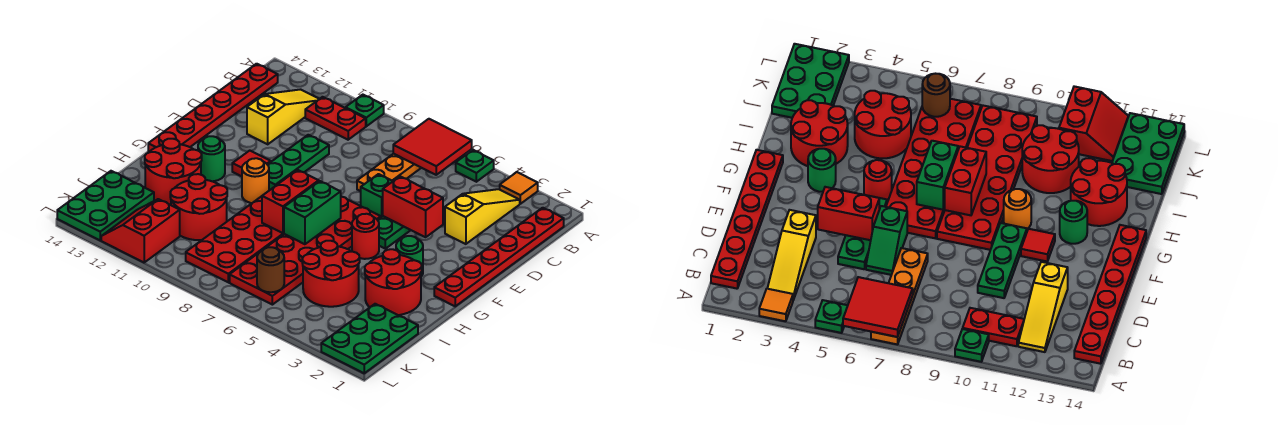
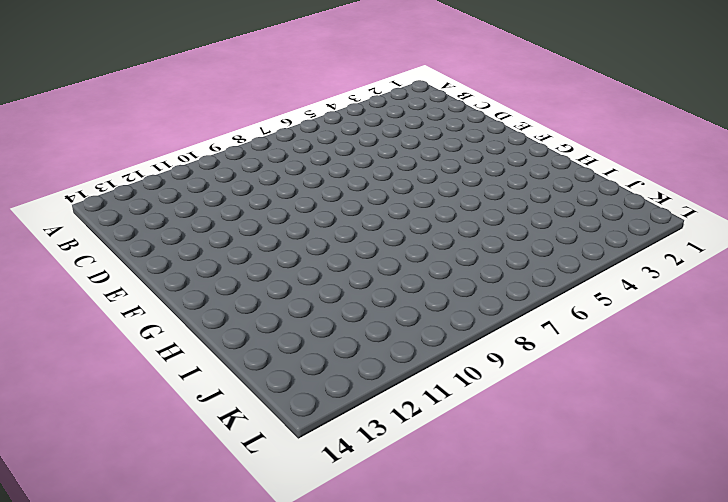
none -> orange tile A3 level 1
none -> green plate A5 level 1
none -> orange plate A7:D7 level 1
none -> green plate A10 level 1

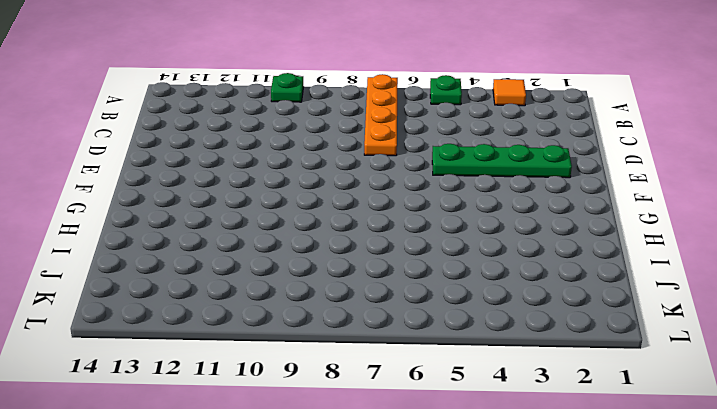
green plate E2:E5 level 1 -> green plate D5:F5 level 1
none -> red plate B1:G1 level 1
none -> yellow slope B3:D3 level 1 top D
none -> red plate B10:B11 level 1
none -> yellow slope B12:D12 level 1 top D

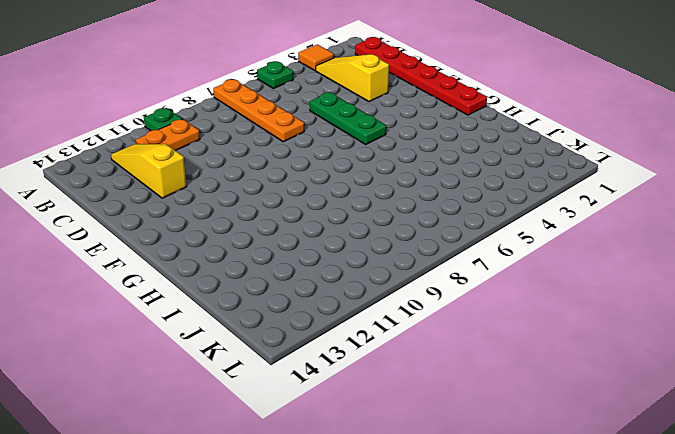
orange plate B10:B11 level 1 -> red plate B10:B11 level 1
none -> red plate B14:G14 level 1
none -> green slope D6:E6 level 1 top E
none -> green plate D10:F10 level 1
none -> red plate F6:K7 level 1

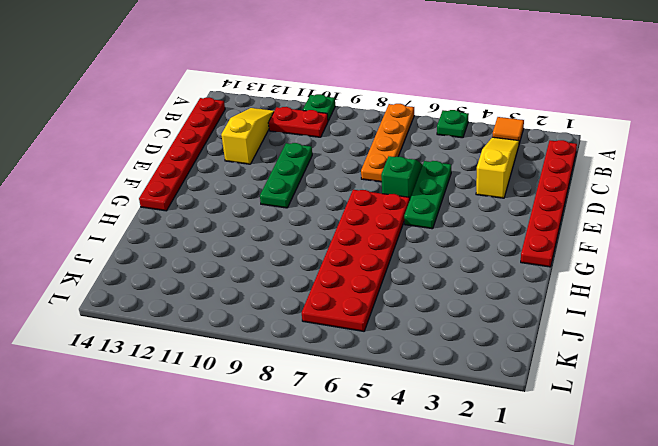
none -> red plate F8:K9 level 1
none -> red tile F11 level 1
none -> green round brick G3 level 1
none -> red round brick G5 level 1

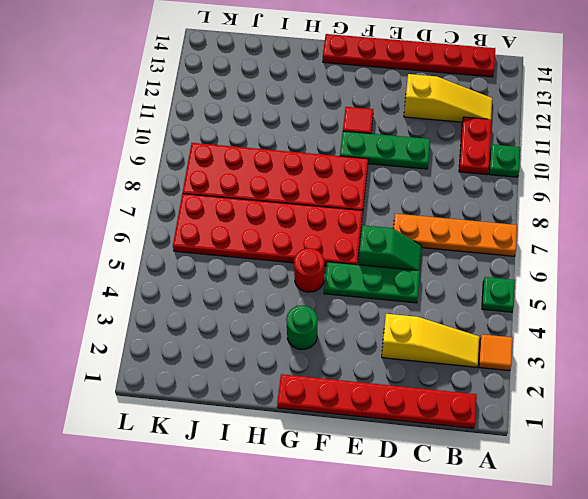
none -> orange round brick G10 level 1
none -> green round brick G12 level 1
none -> red round brick H2:I3 level 1
none -> red round brick H12:I13 level 1

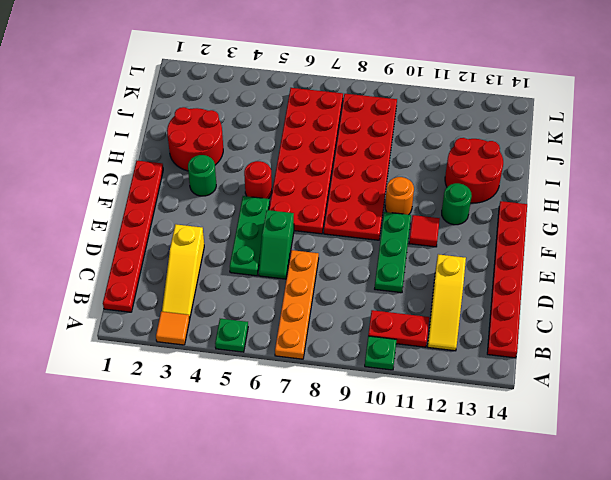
none -> red round brick I4:J5 level 1
none -> red round brick I10:J11 level 1
none -> green plate J1:L2 level 1
none -> green plate J13:L14 level 1

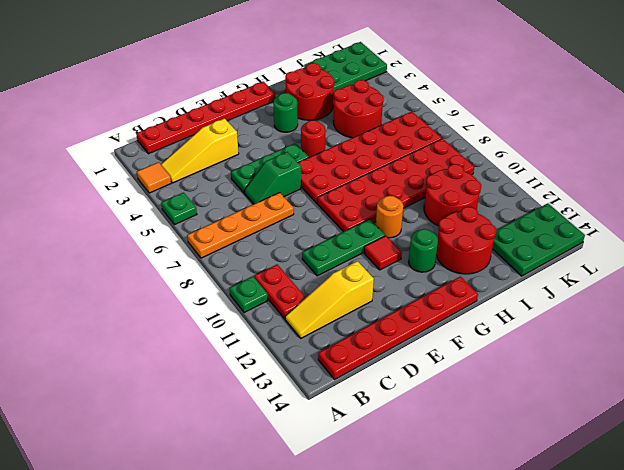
none -> red slope K11:L12 level 1 top 11
none -> red tile A6:B7 level 2
none -> red brick E4:E5 level 2
none -> green brick G7:H7 level 2

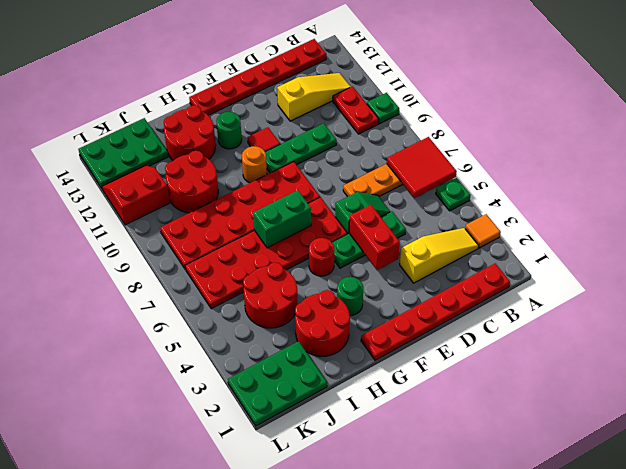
none -> red brick G8:H8 level 2
none -> brown round brick K6 level 2

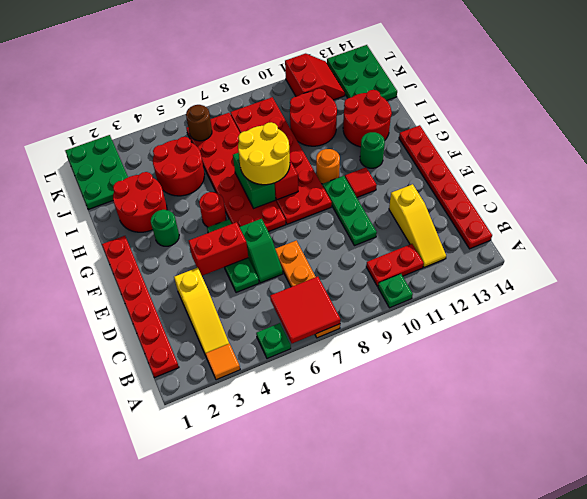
yellow round brick G7:H8 level 3 -> none

